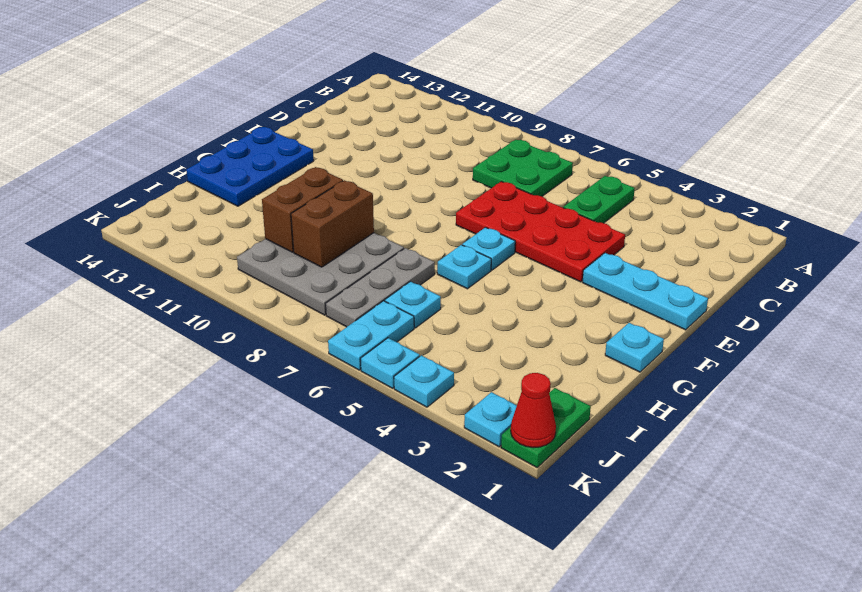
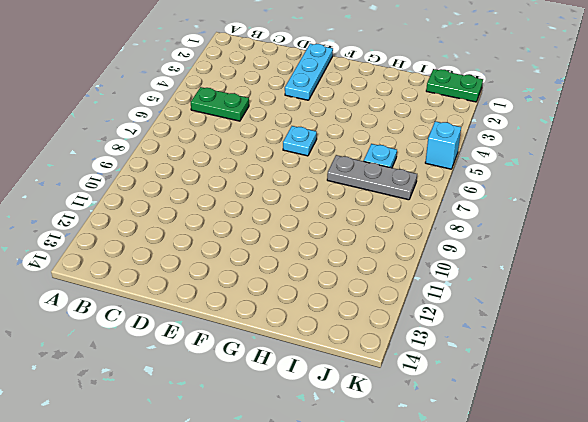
cyan brick K5 level 1 -> cyan plate K5 level 1
none -> green plate B7:C8 level 1
none -> red plate D4:E7 level 1
none -> blue plate F13:H14 level 1

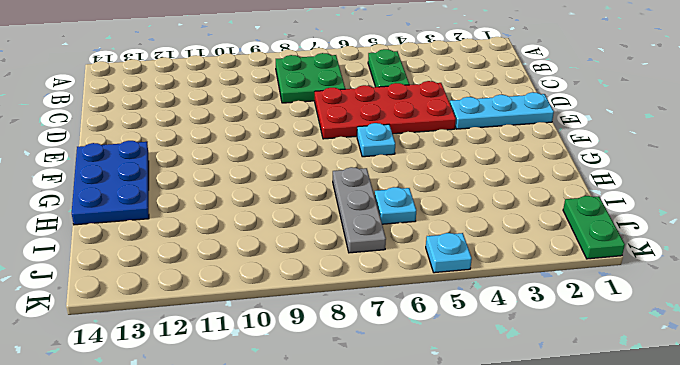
none -> cyan plate G1 level 1
none -> cyan plate G6 level 1
none -> grey plate H8:J10 level 1

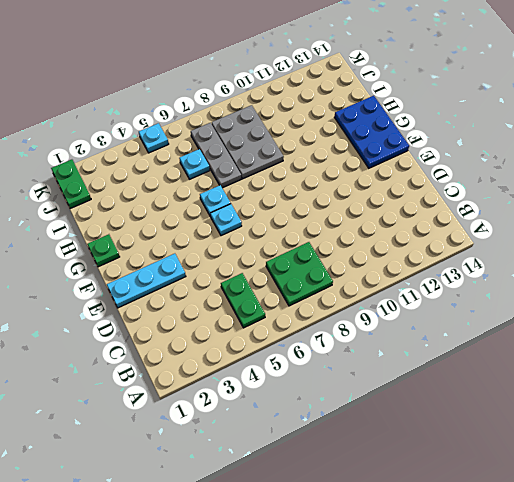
green plate G1 level 1 -> cyan plate G1 level 1
grey plate H8:J9 level 1 -> grey plate H8:J10 level 1
none -> red plate D4:E7 level 1
none -> cyan plate J6:K6 level 1
none -> cyan plate K2 level 1

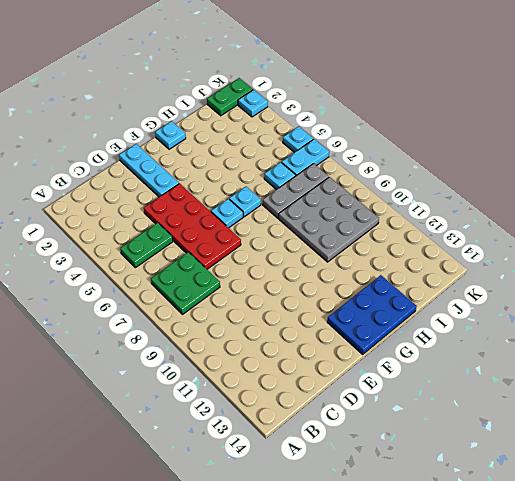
none -> cyan plate K4 level 1
none -> brown brick H9:I9 level 2
none -> brown brick H10:I10 level 2

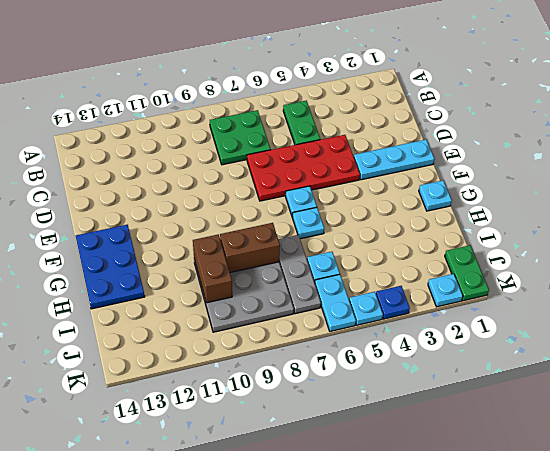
brown brick H8:H9 level 2 -> brown brick H9:I9 level 2
blue plate K4 level 1 -> cyan plate K4 level 1
none -> red cone K1 level 2

